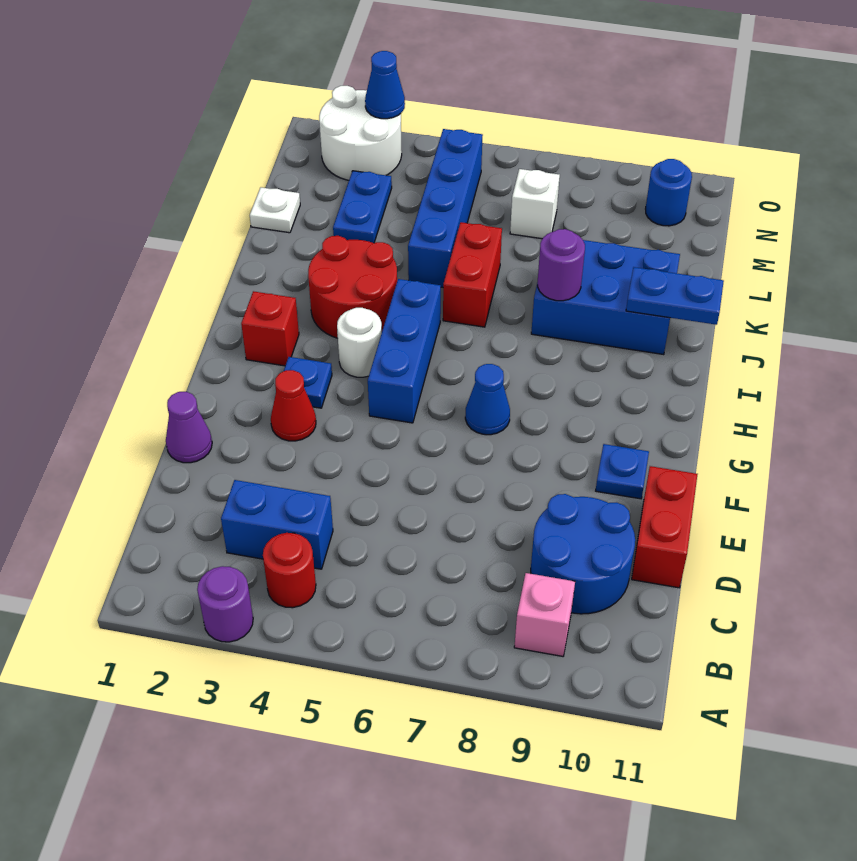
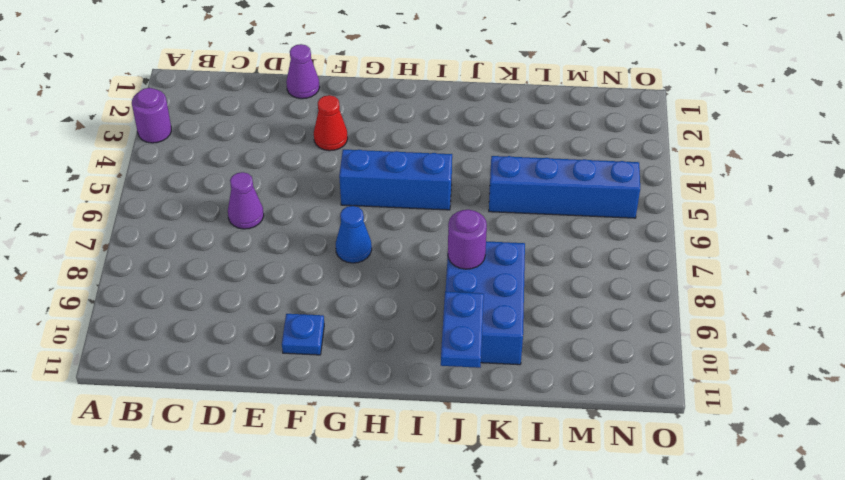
purple cone D6 level 1 -> none
none -> red round brick B4 level 1
none -> pink brick B9 level 1
none -> blue brick C3:C4 level 1

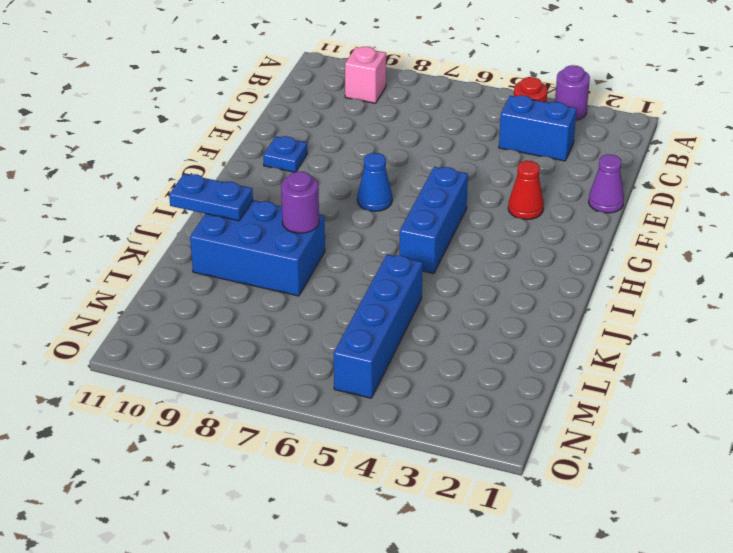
none -> blue round brick C9:D10 level 1
none -> red brick D11:E11 level 1
none -> blue plate G3 level 1

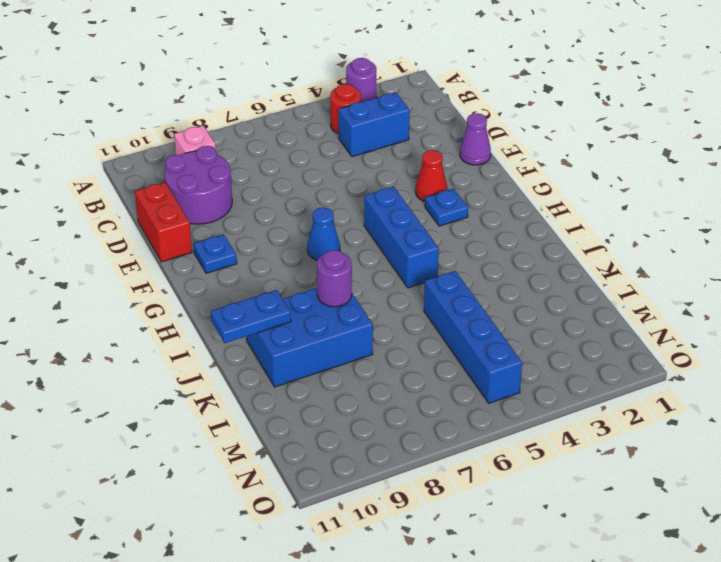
purple round brick C9:D10 level 1 -> blue round brick C9:D10 level 1
none -> red brick H2 level 1
none -> white round brick H4 level 1
none -> red round brick I3:J4 level 1

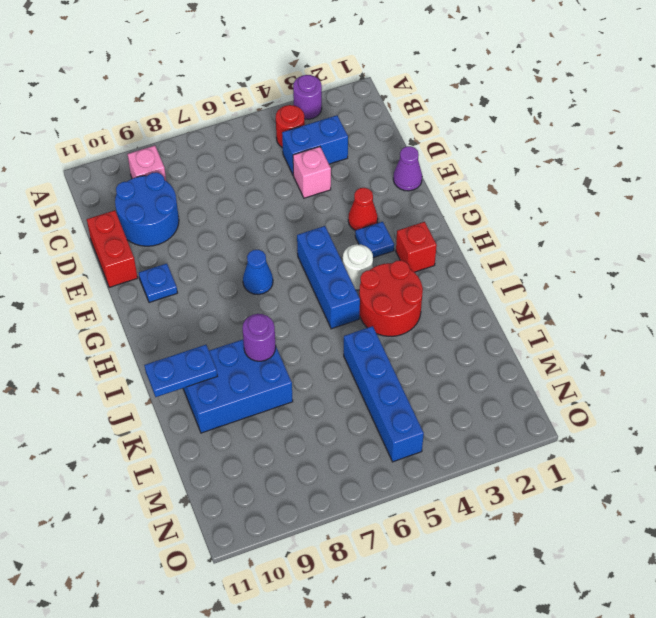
pink brick D4 level 1 -> none
none -> red brick J6:K6 level 1
none -> white plate L1 level 1
none -> blue plate L3:M3 level 1

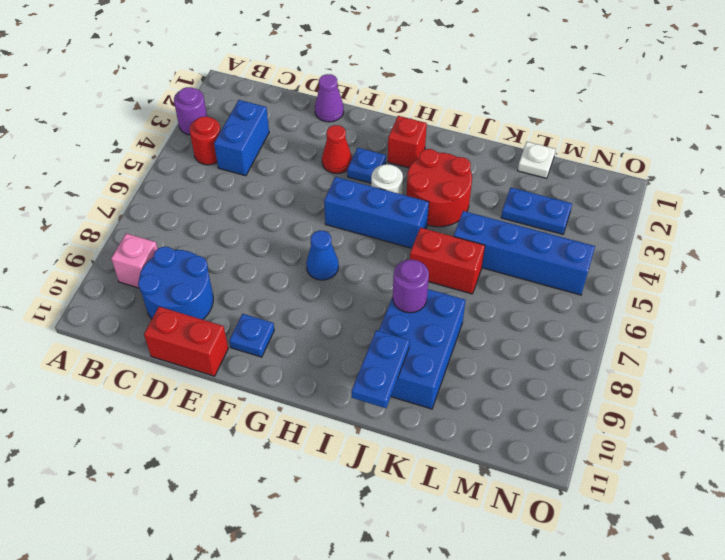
none -> white brick M7 level 1
none -> white round brick N2:O3 level 1
none -> blue round brick N10 level 1

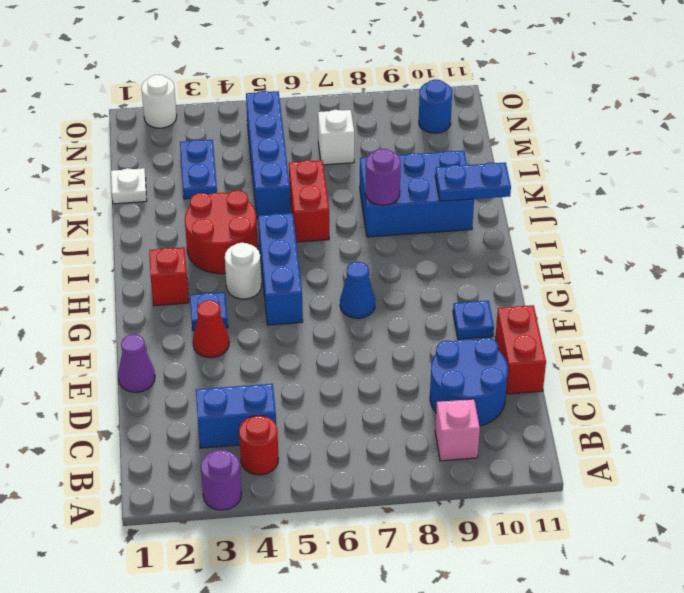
white round brick O2 level 1 -> white round brick N2:O3 level 1
none -> blue cone O3 level 2

